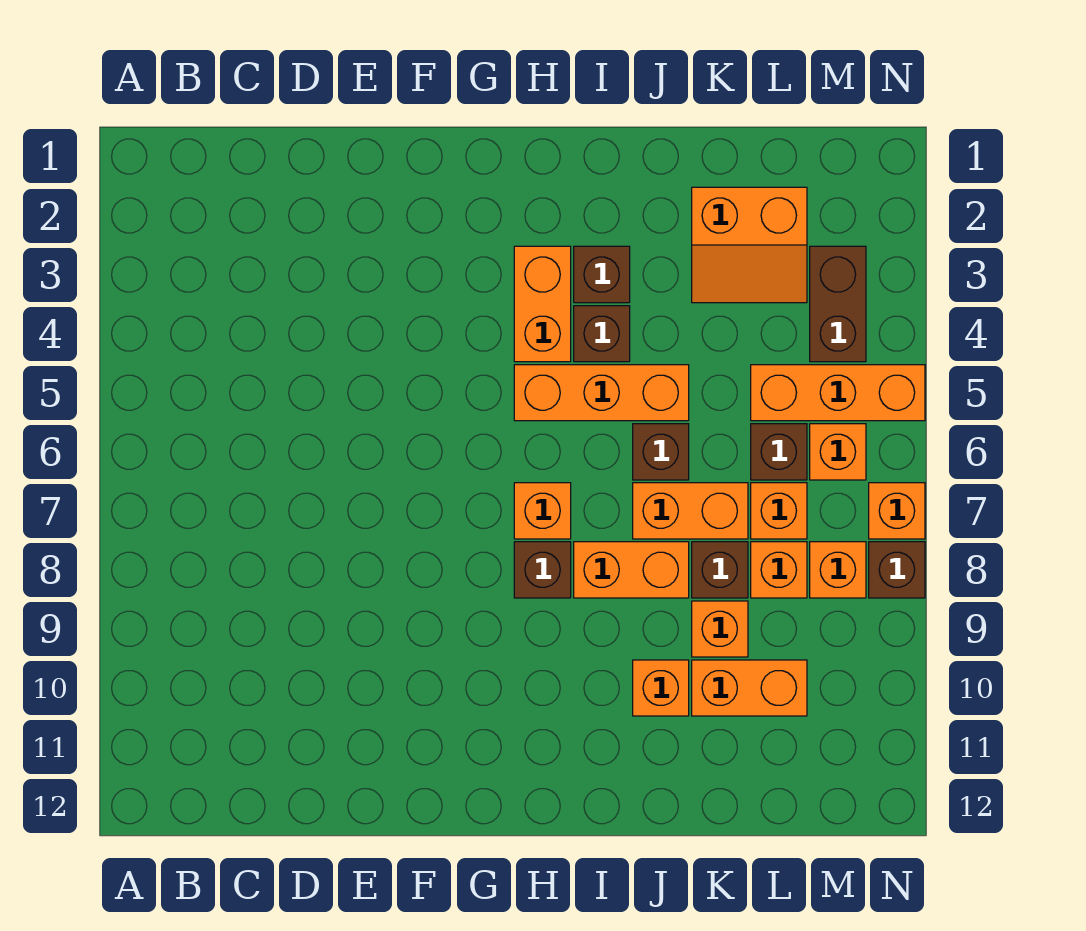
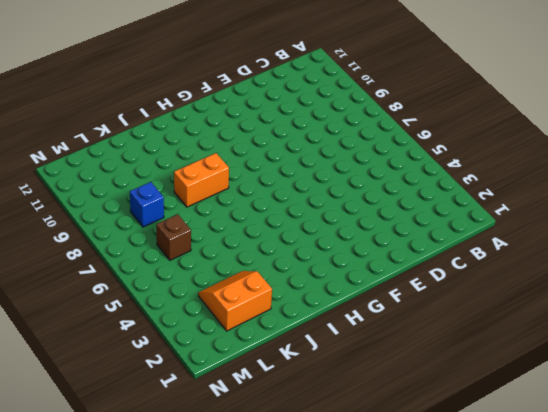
blue brick L8 level 1 -> orange brick L8 level 1
none -> orange brick H3:H4 level 1
none -> orange brick H5:J5 level 1
none -> orange brick H7 level 1

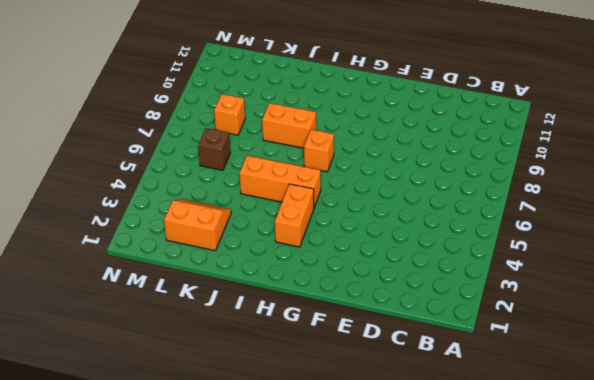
none -> brown brick H8 level 1
none -> brown brick I3 level 1
none -> brown brick I4 level 1

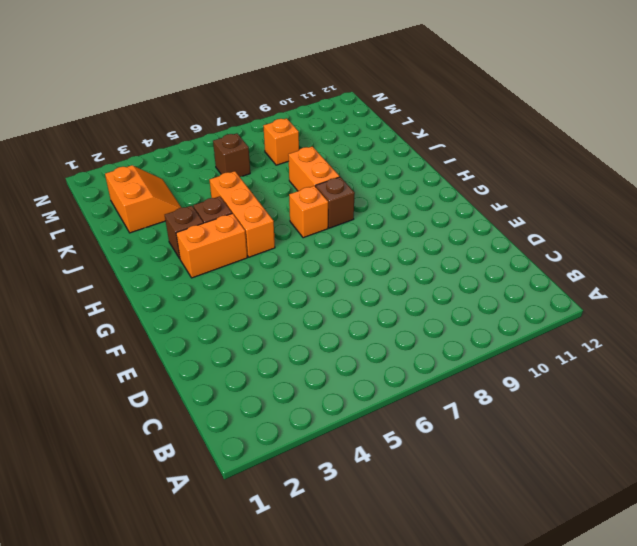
none -> brown brick J6 level 1
none -> orange brick J7:K7 level 1
none -> orange brick J10 level 1

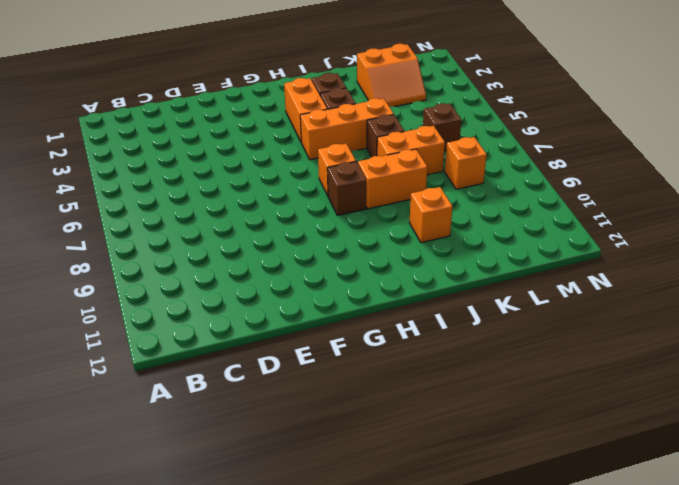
none -> brown brick K8 level 1
none -> orange brick K9 level 1
none -> orange brick K10:L10 level 1

